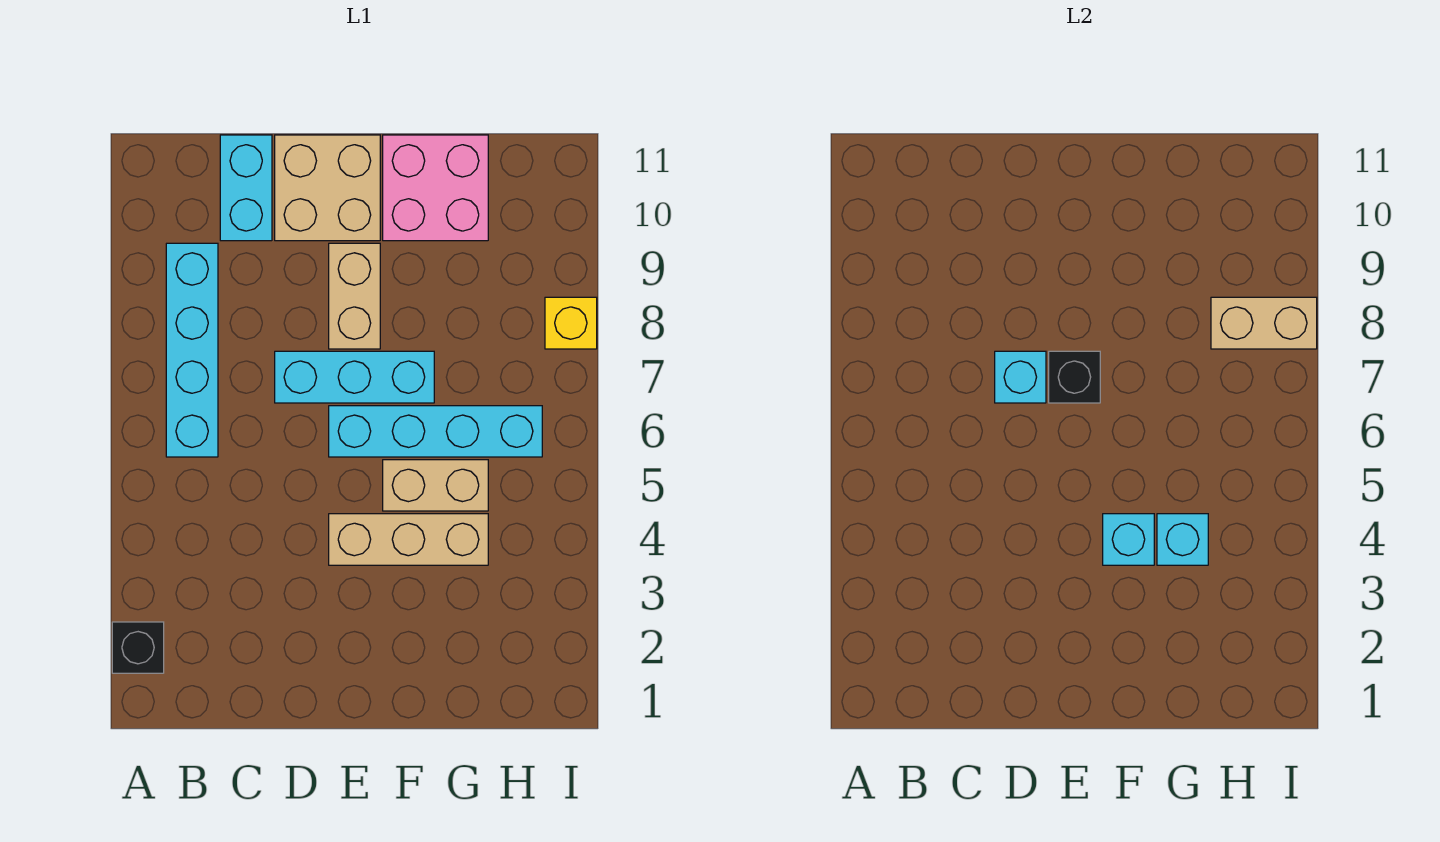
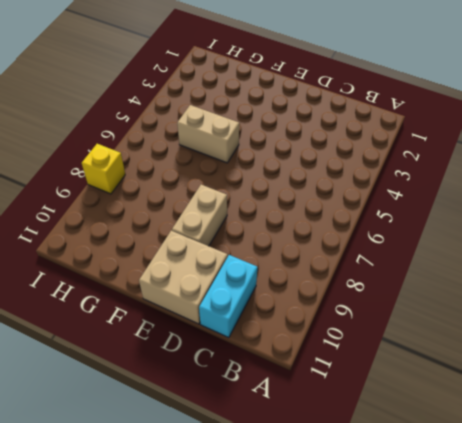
none -> black brick A2 level 1
none -> cyan brick B6:B9 level 1
none -> cyan brick D7:F7 level 1

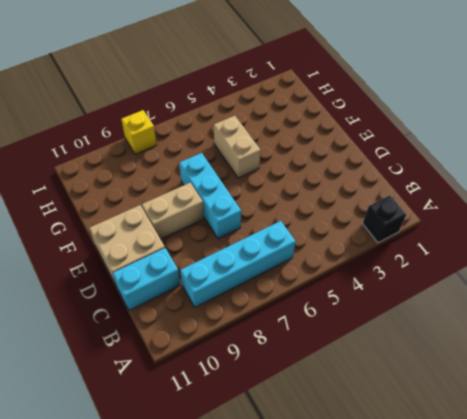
none -> tan brick E4:G4 level 1
none -> cyan brick E6:H6 level 1
none -> pink brick F10:G11 level 1

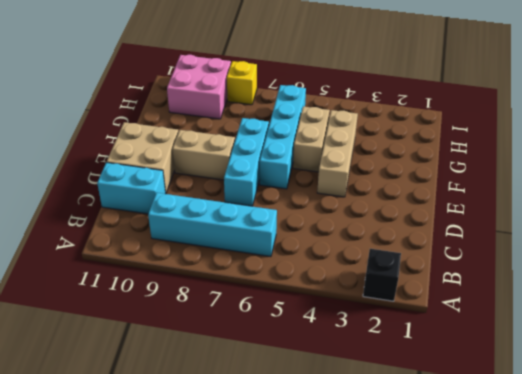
pink brick H9:I10 level 1 -> pink brick F10:G11 level 1
none -> cyan brick D7 level 2
none -> black brick E7 level 2
none -> cyan brick F4 level 2

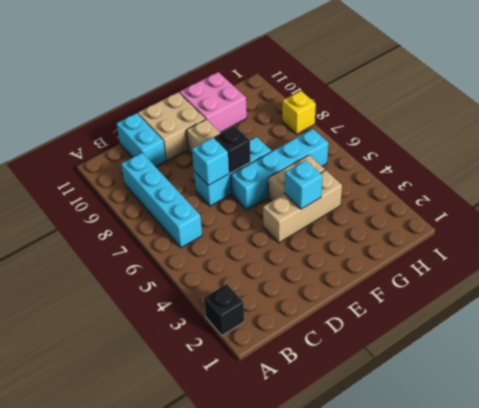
none -> cyan brick G4 level 2
none -> tan brick H8:I8 level 2

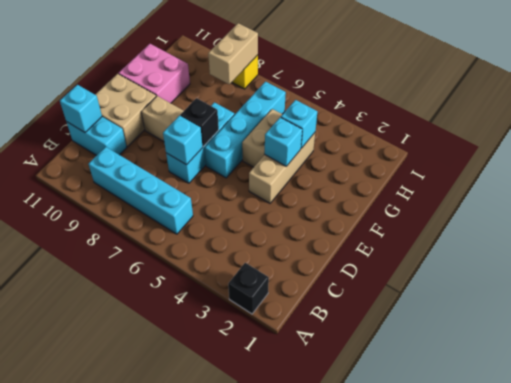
cyan brick C11 level 2 -> none

